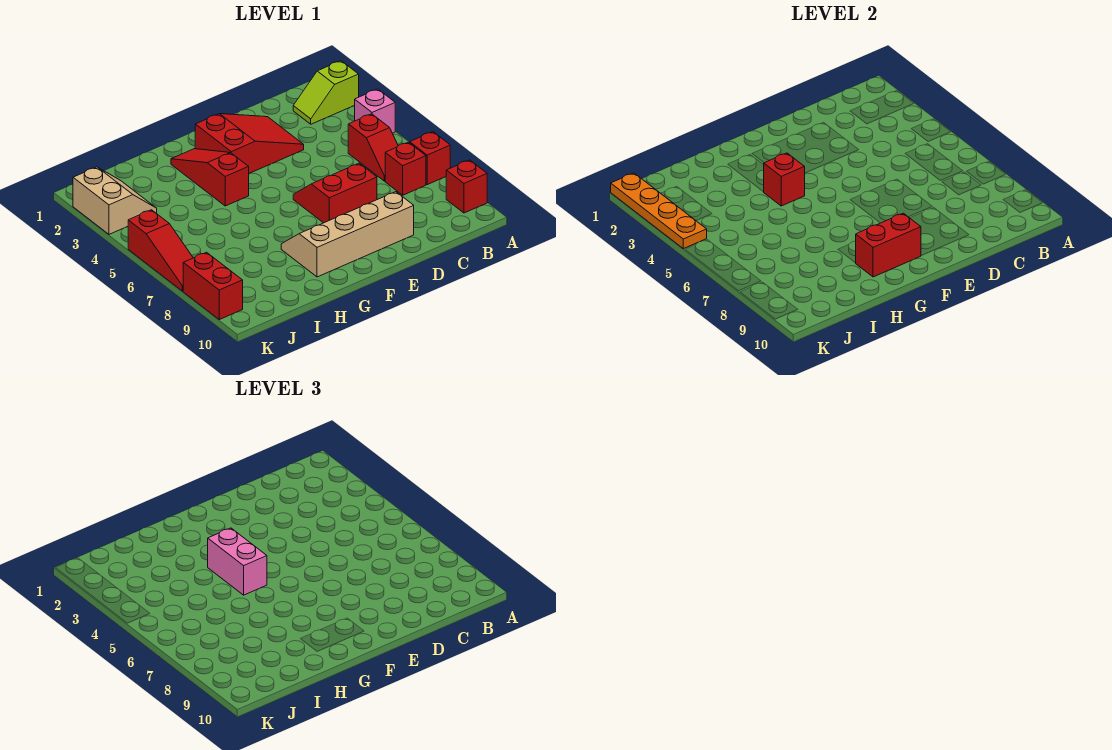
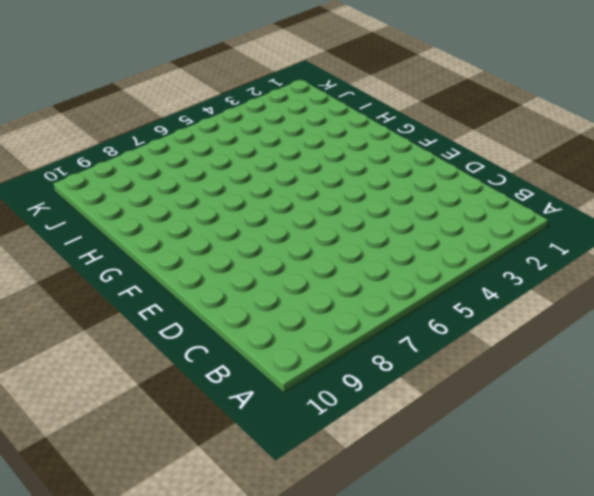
none -> lime slope A2:B2 level 1 top A
none -> pink brick A4 level 1
none -> red brick A7 level 1

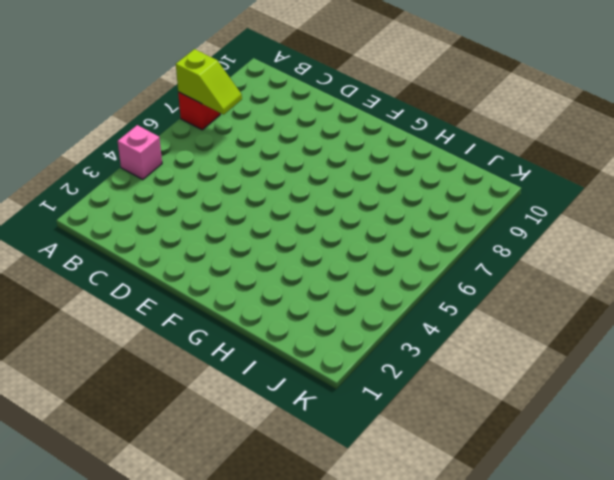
lime slope A7:B7 level 2 top A -> lime slope A2:B2 level 1 top A
none -> red brick A9 level 1
none -> red slope B5:B6 level 1 top 5
none -> red brick B7 level 1

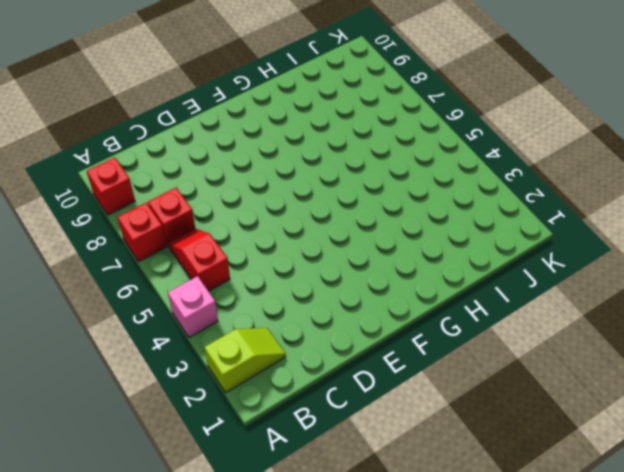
none -> red slope D2:F3 level 1 top F
none -> red slope D6:E7 level 1 top 7
none -> tan slope D8:G9 level 1 top 9

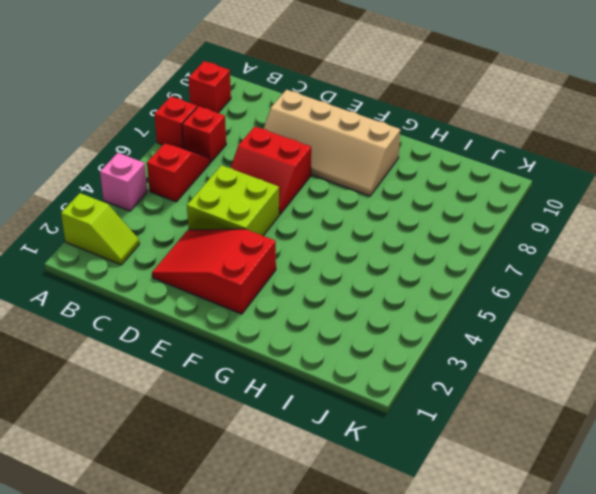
lime brick D4:E5 level 1 -> none
none -> red slope G2:G4 level 1 top 4
none -> tan slope J2:K3 level 1 top K
none -> red slope K5:K7 level 1 top 5

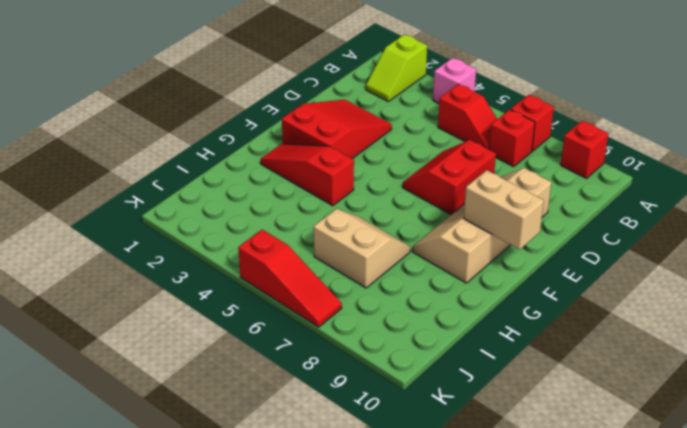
tan brick F9:F10 level 2 -> red brick F9:G9 level 2
tan slope H6:I7 level 1 top I -> tan slope J2:K3 level 1 top K
none -> red brick K8:K9 level 1
none -> red brick G4 level 2
none -> orange plate K1:K4 level 2

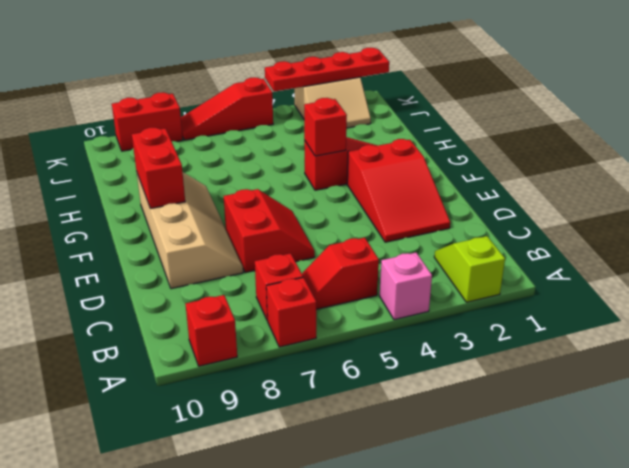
red plate K1:K4 level 2 -> orange plate K1:K4 level 2
none -> pink brick G4:G5 level 3

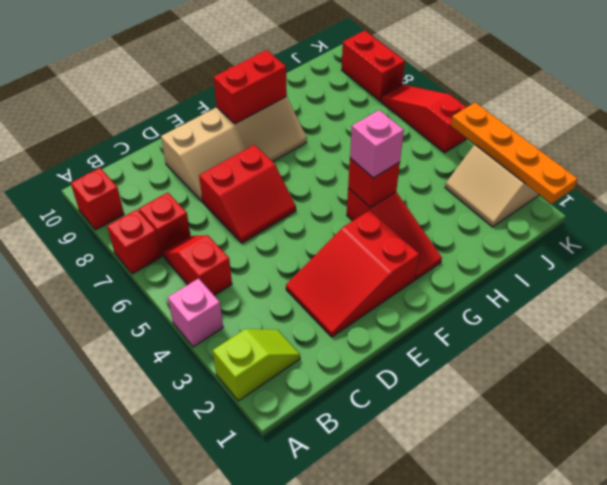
pink brick G4 level 3 -> pink brick G4:G5 level 3

